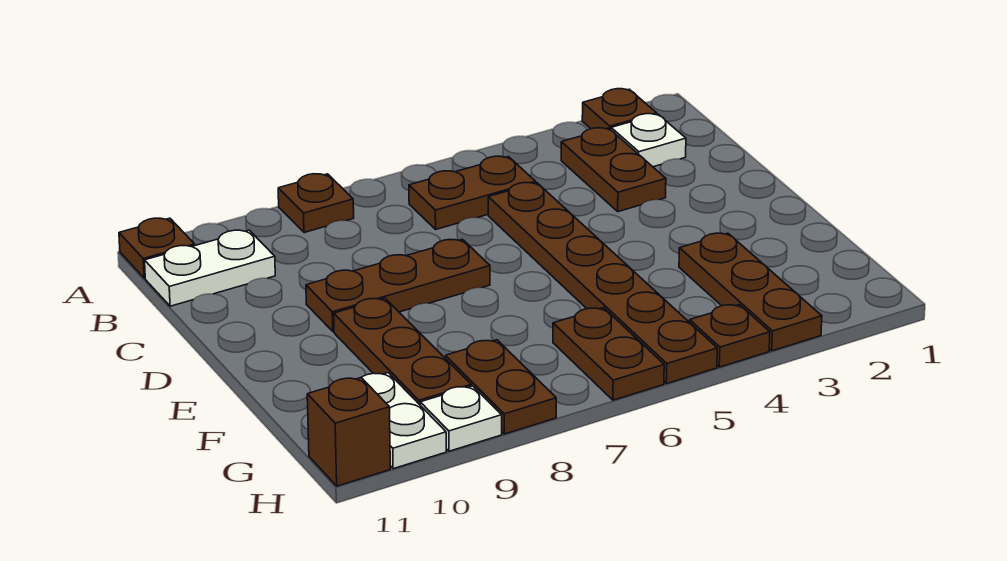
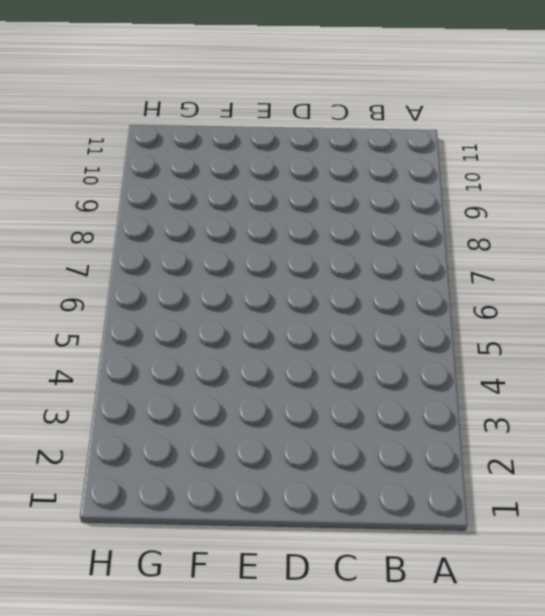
none -> brown plate A2 level 1
none -> brown plate A8 level 1
none -> brown plate A11 level 1

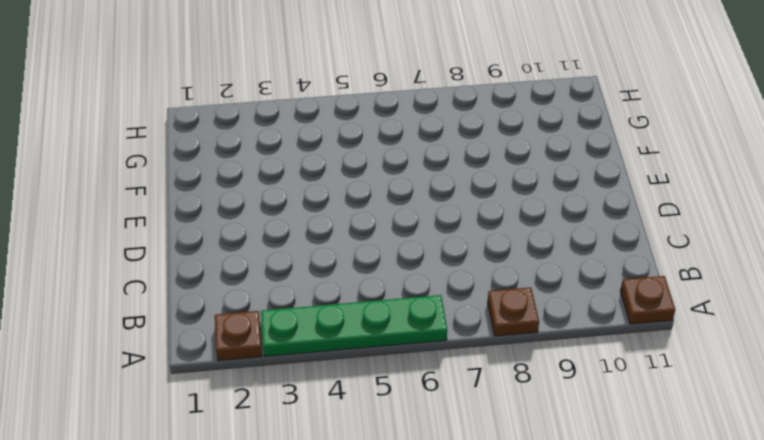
green plate A3:A6 level 1 -> none
none -> white plate B2 level 1
none -> brown plate B3:C3 level 1
none -> brown plate B5:B6 level 1

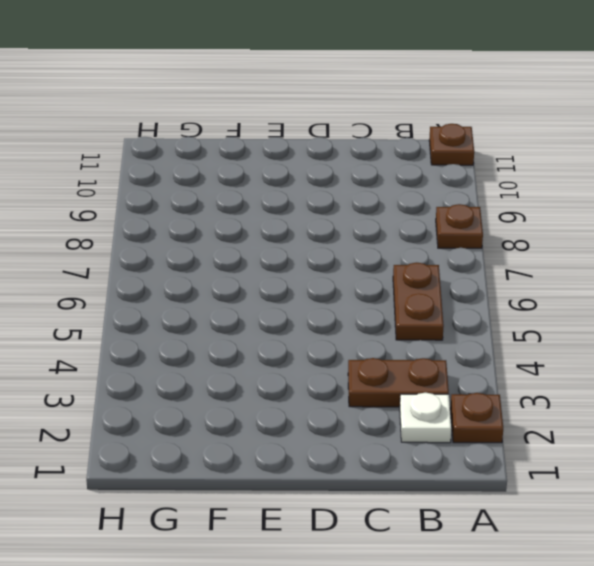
none -> white plate B10:B11 level 1
none -> brown plate C5:H5 level 1
none -> brown plate D7:D9 level 1

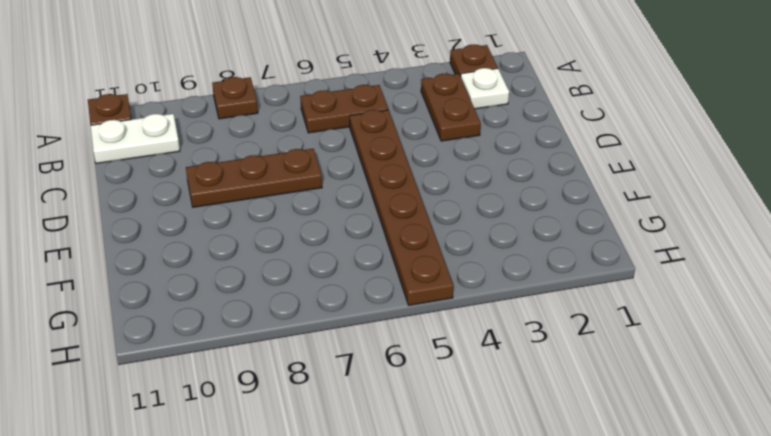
none -> brown plate E9:G9 level 1
none -> brown plate F3:H3 level 1
none -> brown plate G6:H6 level 1

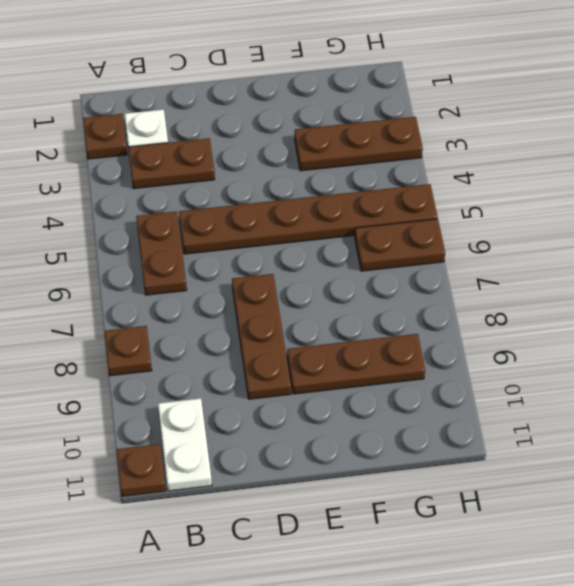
none -> brown plate G8:H8 level 1
none -> white plate G10:H10 level 1
none -> brown plate H4 level 1

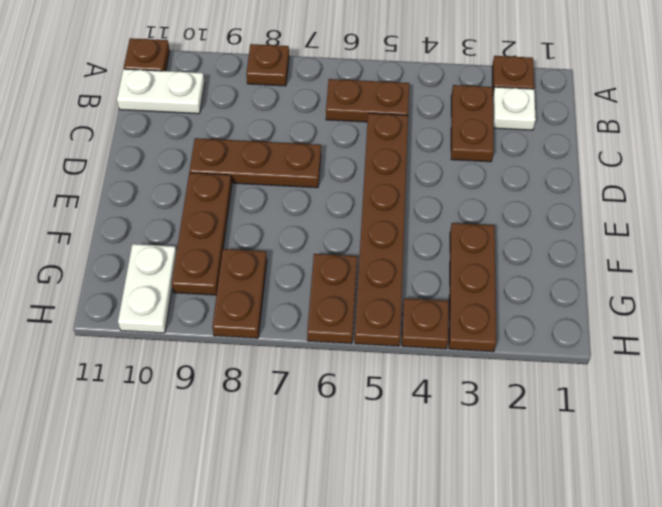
none -> white plate H9 level 1
none -> brown brick H11 level 1

